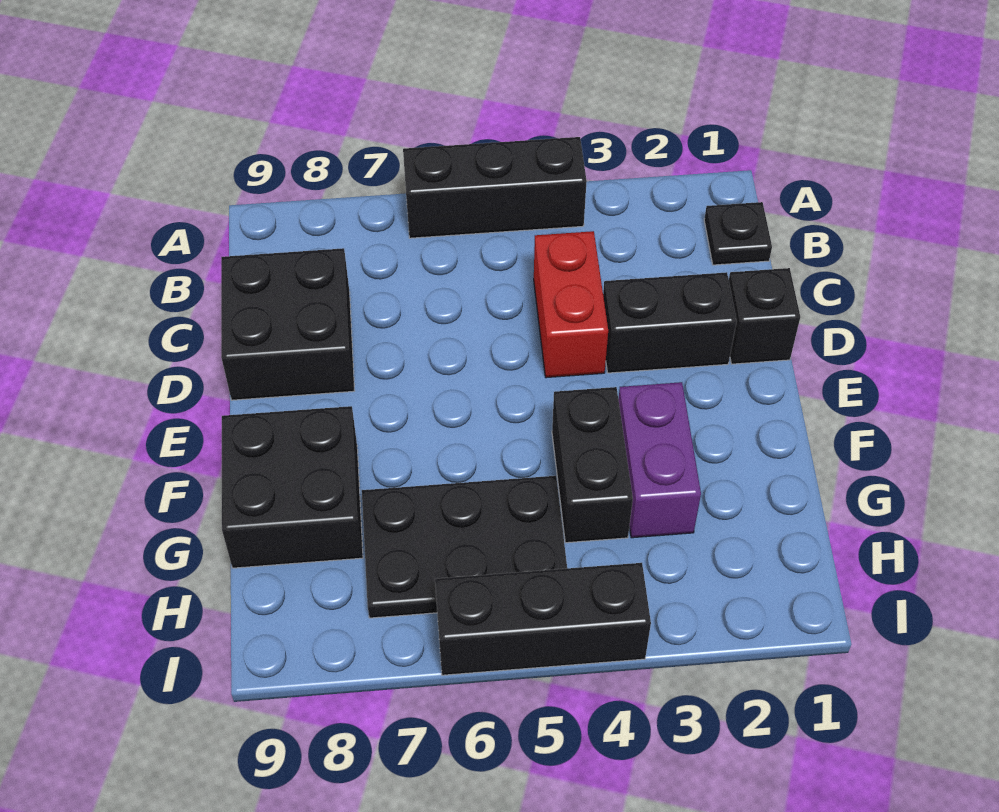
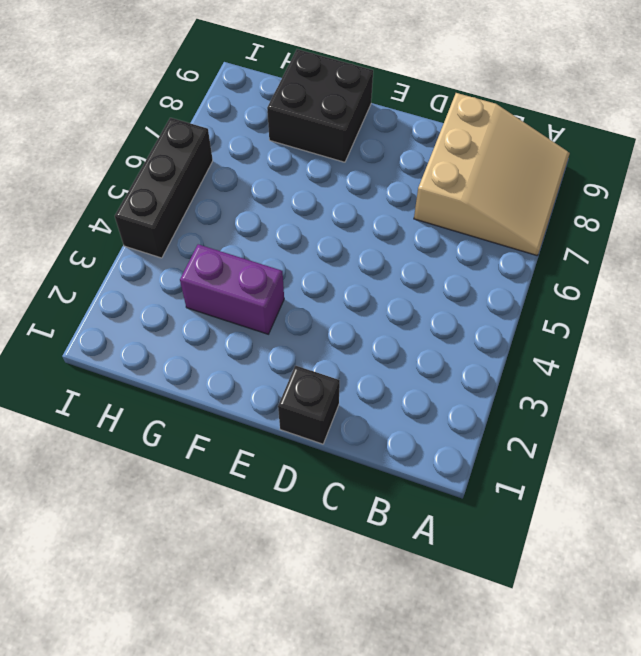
tan slope A7:C9 level 1 top C -> black brick C8:D9 level 1
none -> black brick A4:A6 level 1
none -> black plate B1 level 1

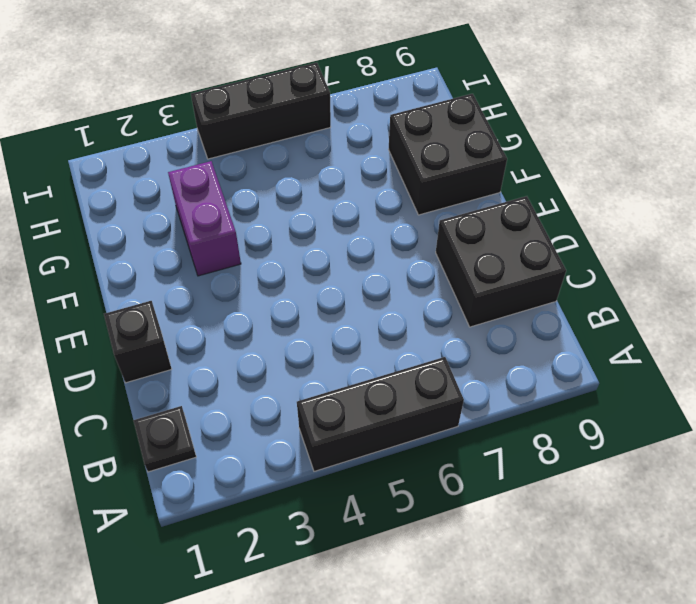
none -> red brick C4:D4 level 1
none -> black brick D2:D3 level 1

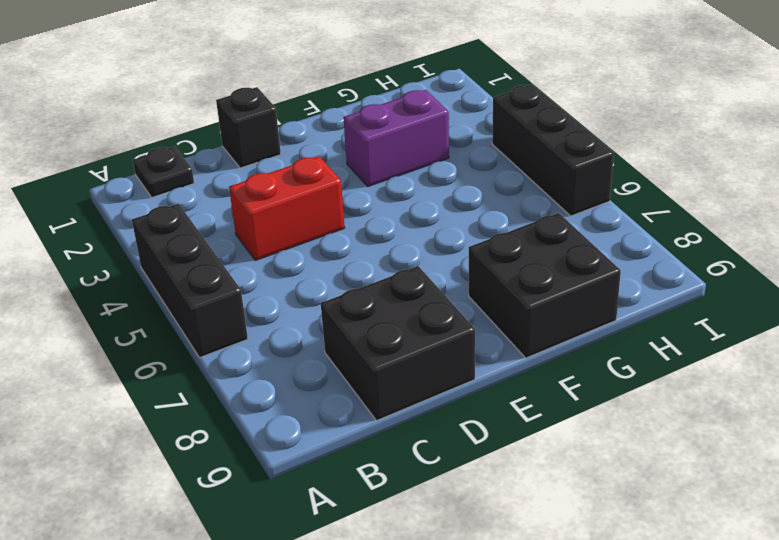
none -> black brick D2:D3 level 1
none -> black brick F4:G4 level 1

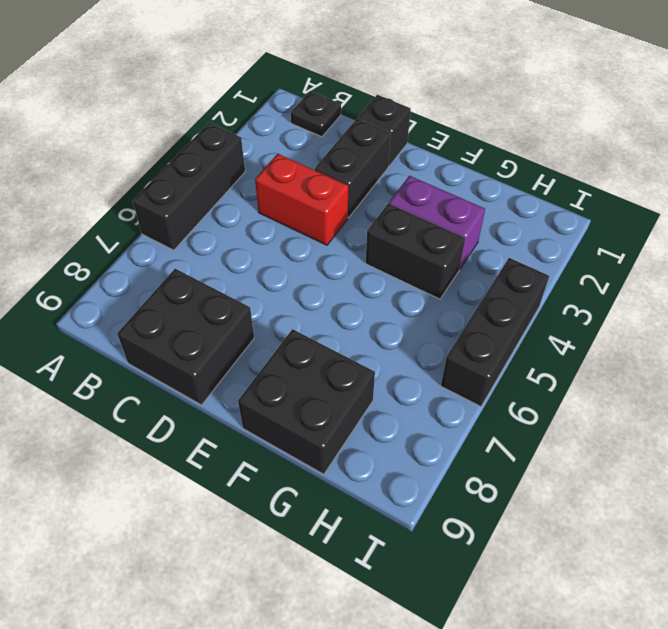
none -> black plate G5:H7 level 1

